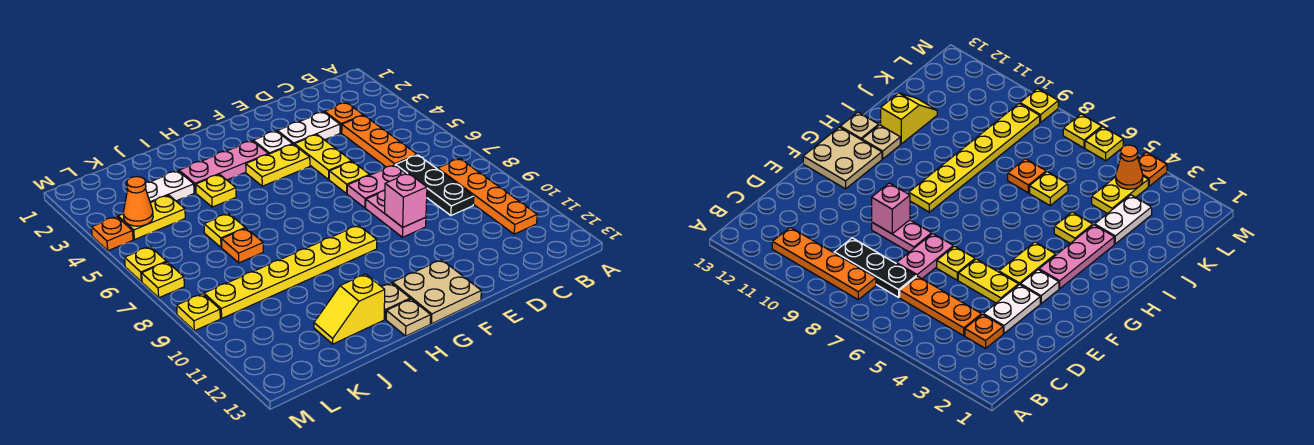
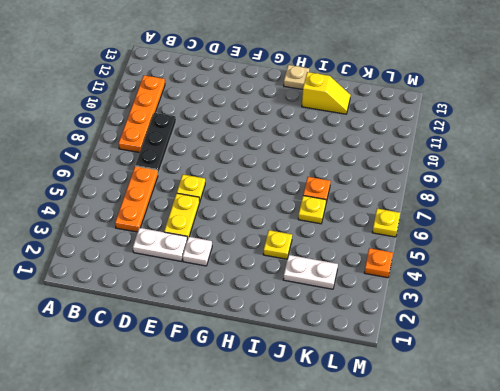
none -> orange plate C3 level 1
none -> pink plate D7:E7 level 1
none -> pink plate E8:E9 level 1

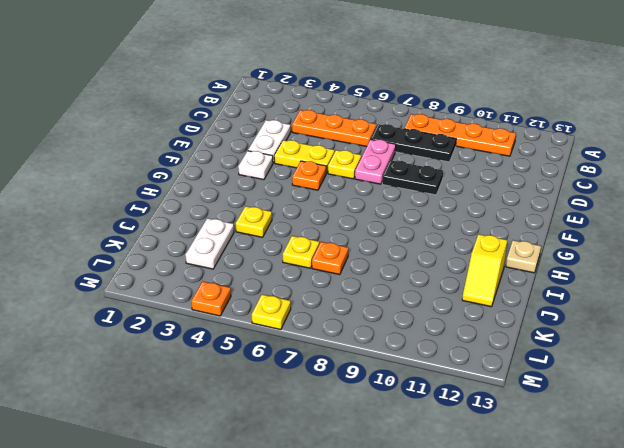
black plate E8:E9 level 1 -> pink plate E8:E9 level 1
orange plate F5 level 1 -> orange plate C3 level 1
none -> yellow plate F4:G4 level 1
none -> tan plate F12:G13 level 1
none -> pink plate G3:I3 level 1

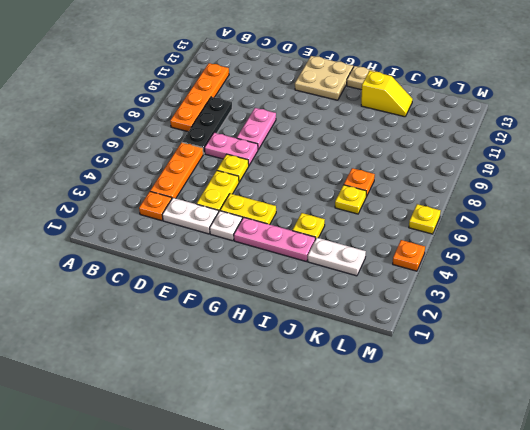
none -> yellow plate G9:L9 level 1
none -> tan plate H12 level 1
none -> yellow plate K4:L4 level 1

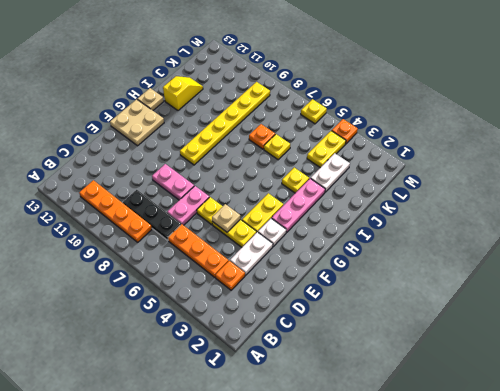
tan plate E5 level 2 -> tan plate H12 level 1
none -> yellow plate M7 level 1
none -> yellow plate M9 level 1
none -> pink brick E9 level 2

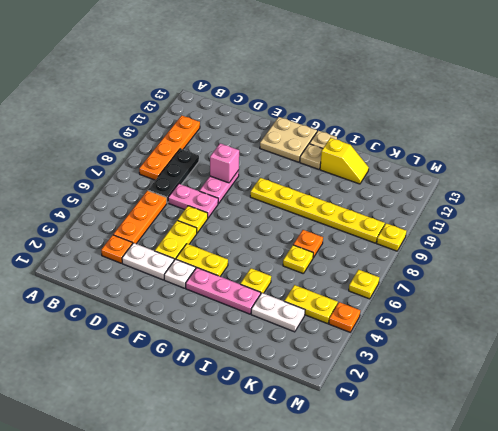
none -> yellow plate M7 level 1
none -> orange cone L4 level 2

